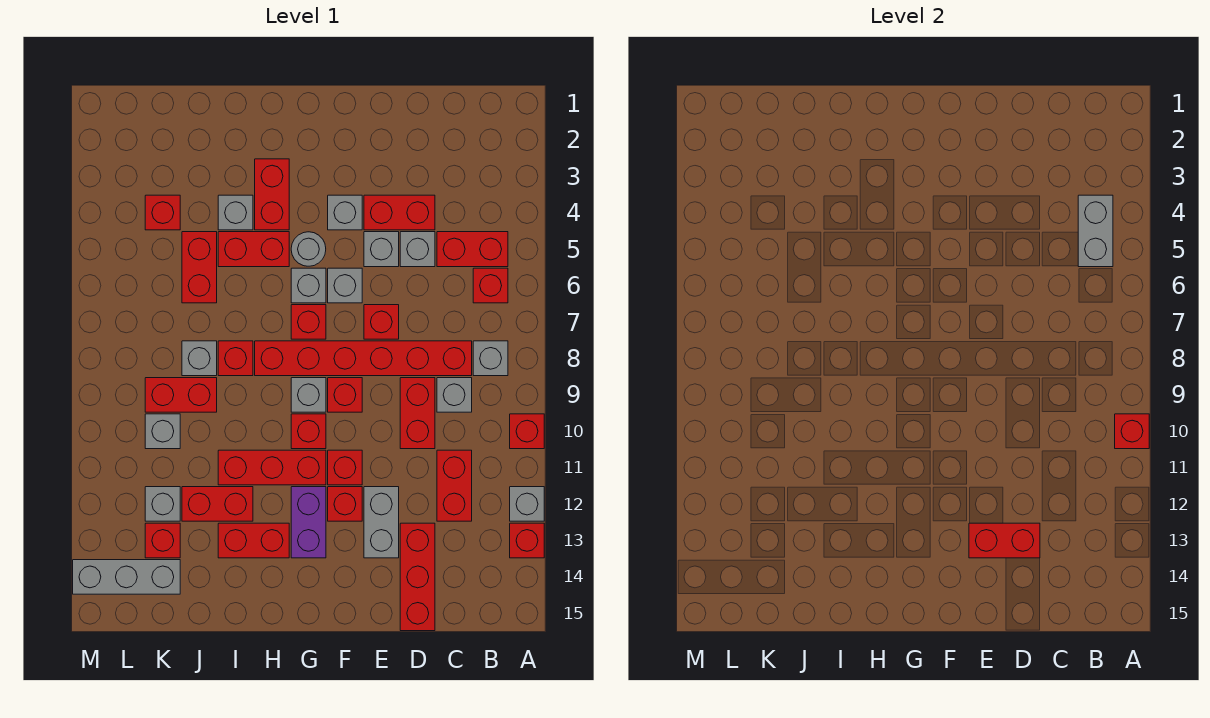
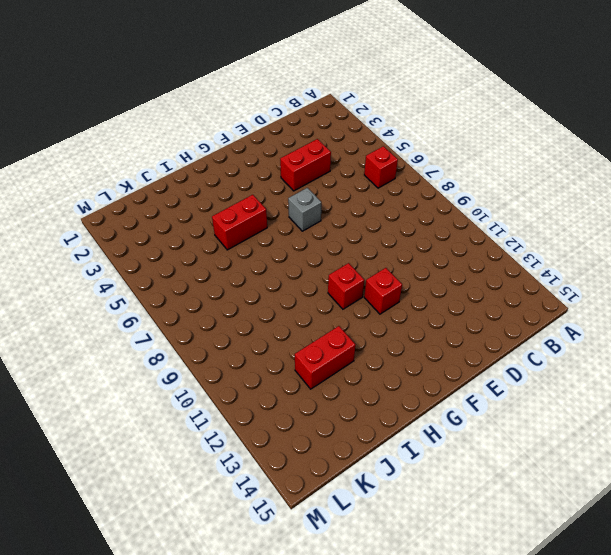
none -> red brick A10 level 1
none -> grey brick A12 level 1
none -> red brick A13 level 1
none -> red brick B5:C5 level 1

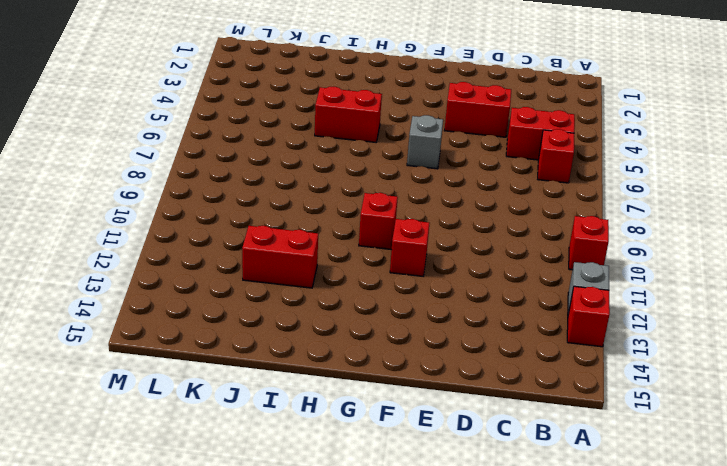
none -> grey brick B8 level 1
none -> red brick C8:H8 level 1
none -> grey brick C9 level 1
none -> red brick C11:C12 level 1

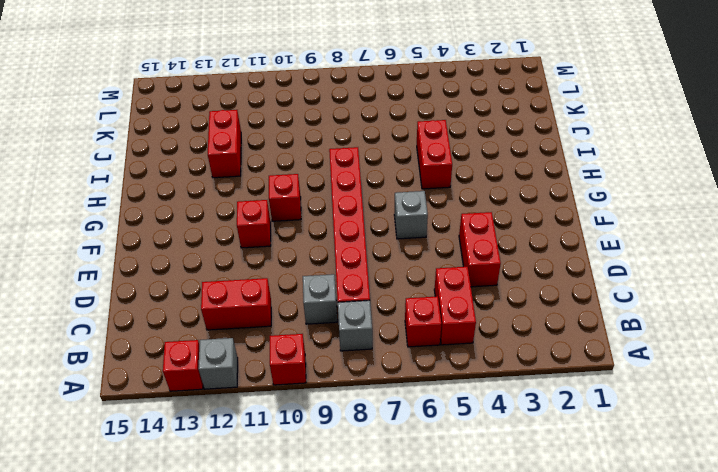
none -> grey brick D5 level 1
none -> red brick D9:D10 level 1
none -> red brick D13:D15 level 1
none -> grey brick E5 level 1

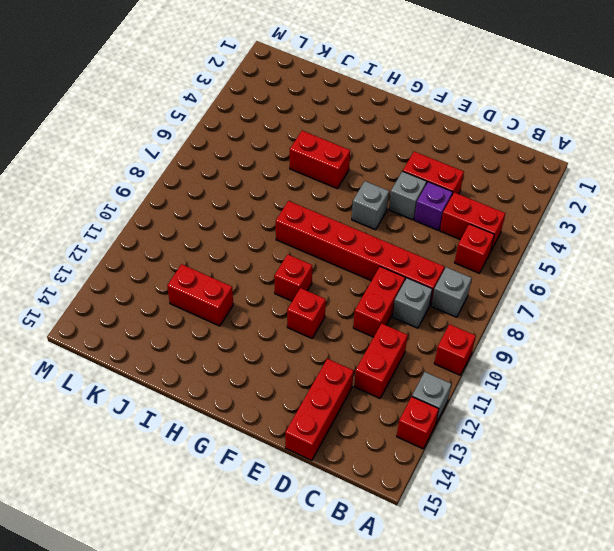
purple brick D5 level 1 -> grey brick D5 level 1
none -> red brick E7 level 1
none -> grey brick E12:E13 level 1
none -> grey brick F4 level 1
none -> red brick F9 level 1

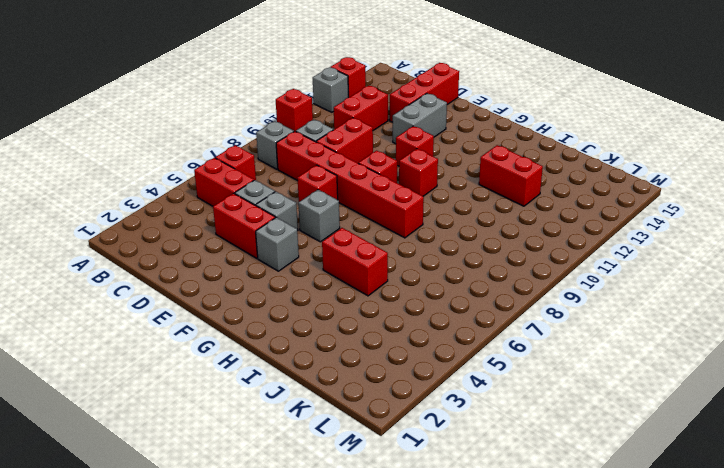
none -> red brick F12 level 1
none -> grey round brick G5 level 1
none -> grey brick G6 level 1
none -> red brick G7 level 1

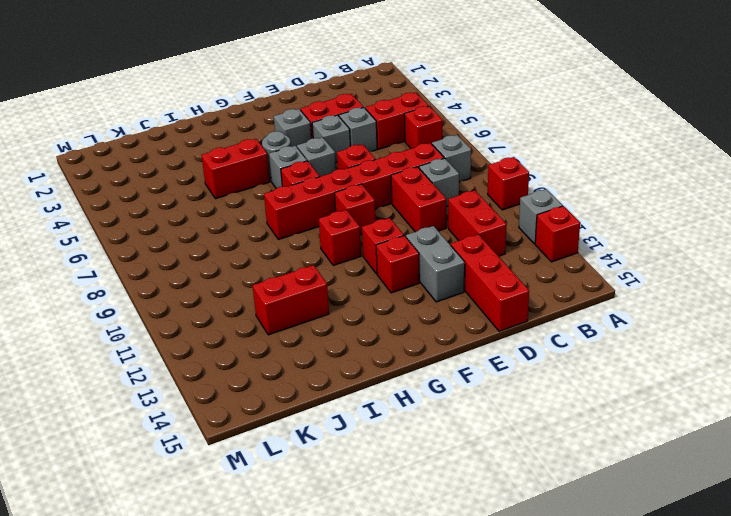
none -> grey brick G9 level 1
none -> red brick G11:I11 level 1
none -> purple brick G12:G13 level 1
none -> red brick H3:H4 level 1

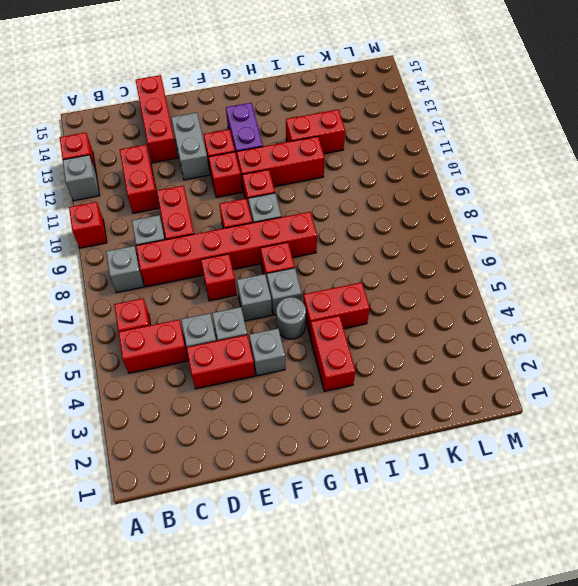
none -> red brick H13:I13 level 1
none -> grey brick I4 level 1
none -> red brick I8 level 1
none -> red brick J5:J6 level 1

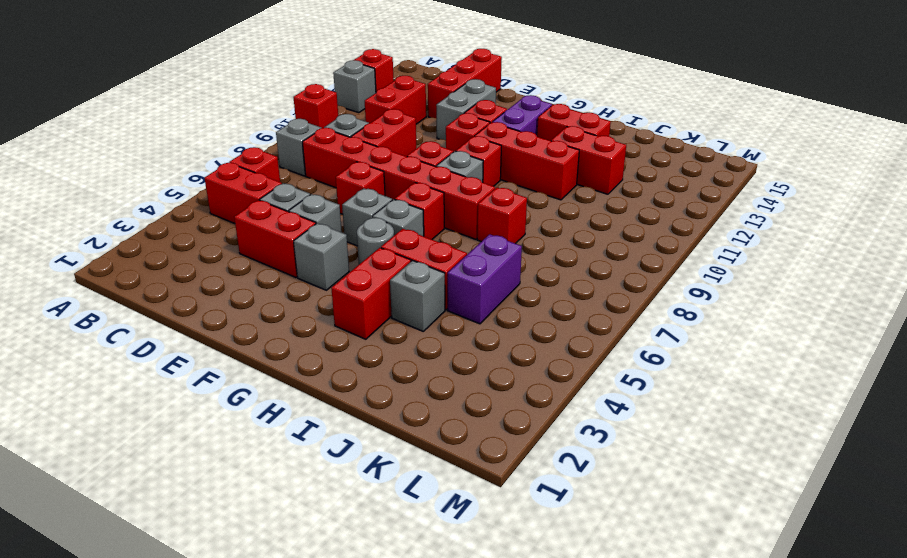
purple brick J5:J6 level 1 -> red brick J5:J6 level 1
none -> grey brick J8 level 1
none -> red brick J9:K9 level 1
none -> red brick K4 level 1
none -> grey brick K10 level 1

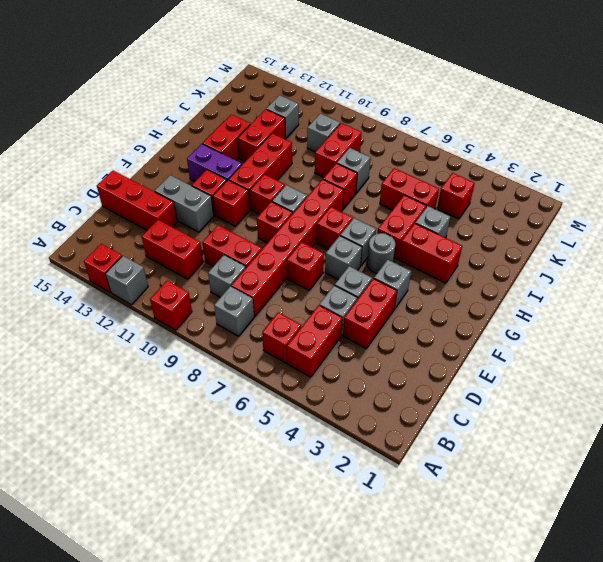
none -> red brick K13 level 1
none -> grey brick K14:M14 level 1
none -> red brick A10 level 2
none -> grey brick B4:B5 level 2

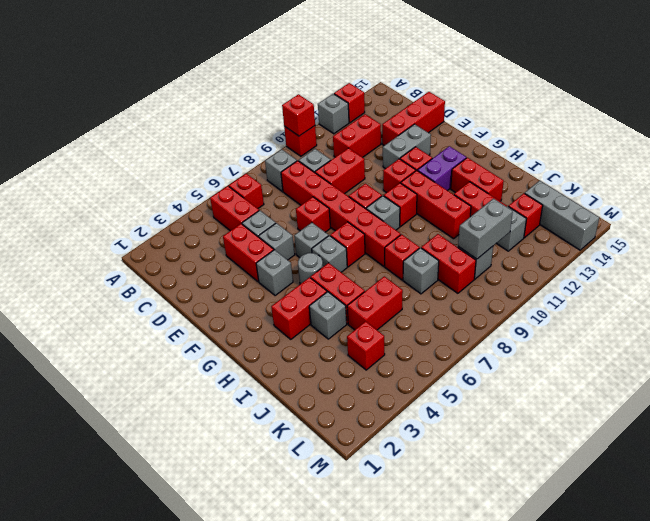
grey brick K10:K11 level 2 -> grey brick B4:B5 level 2
none -> red brick D13:E13 level 2

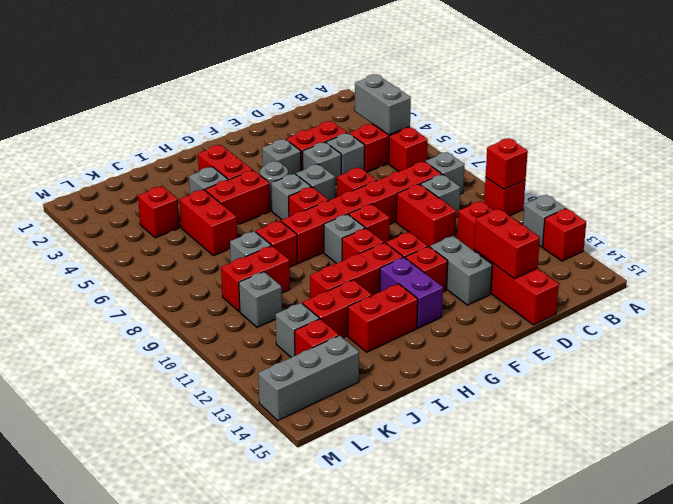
red brick D13:D14 level 2 -> red brick D13:E13 level 2

